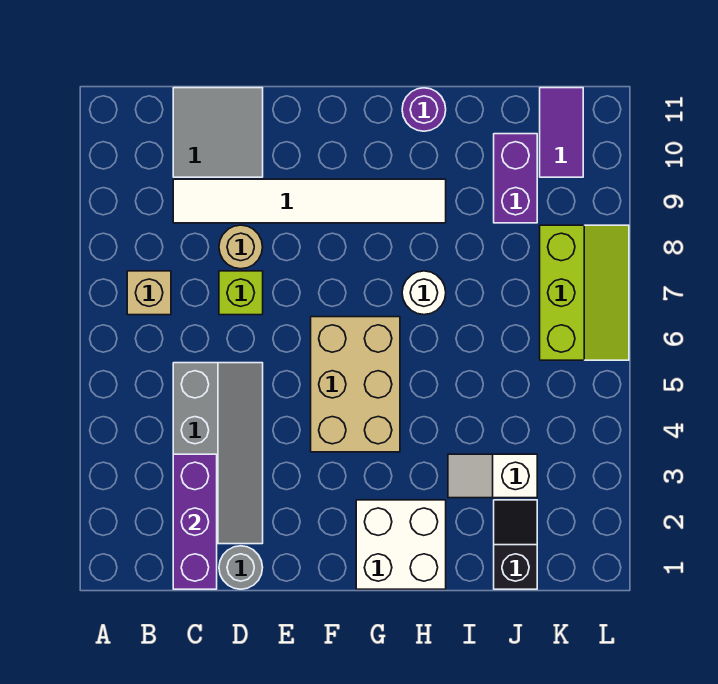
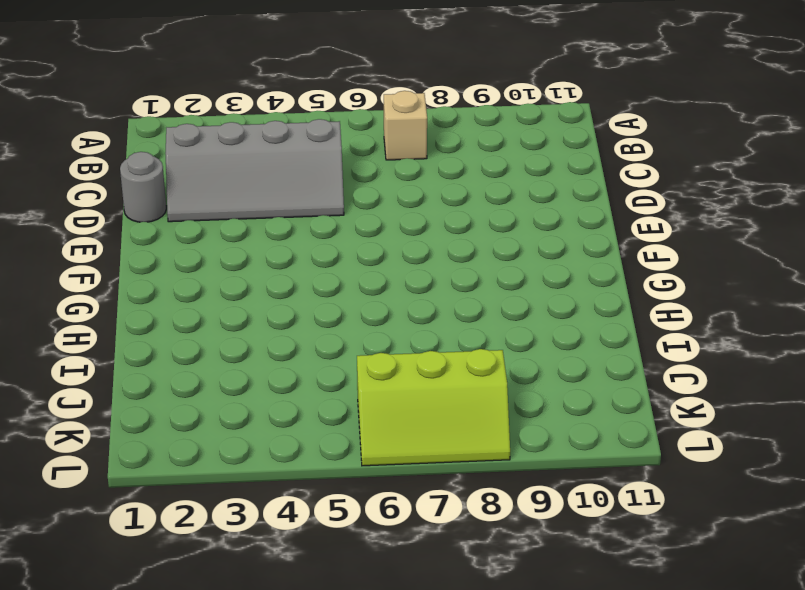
none -> white tile C9:H9 level 1
none -> grey tile C10:D11 level 1
none -> lime brick D7 level 1

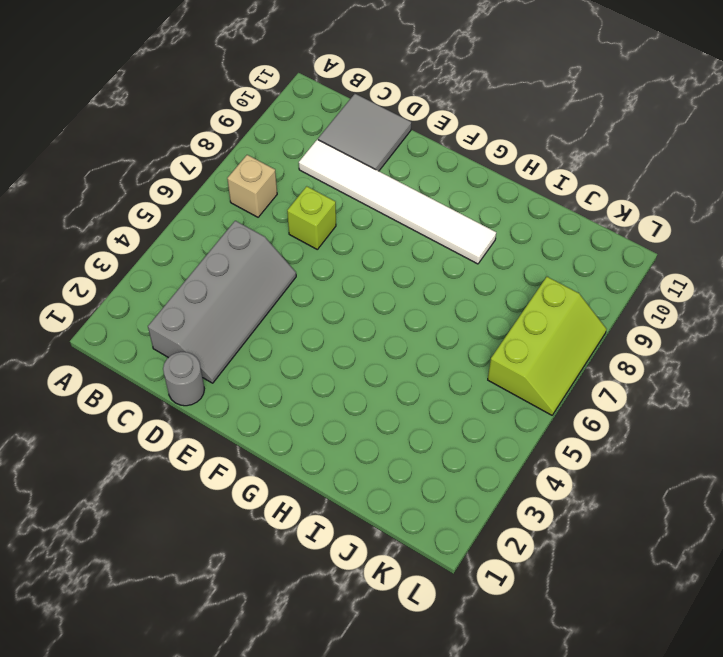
none -> tan round brick D8 level 1
none -> tan brick F4:G6 level 1
none -> white brick G1:H2 level 1

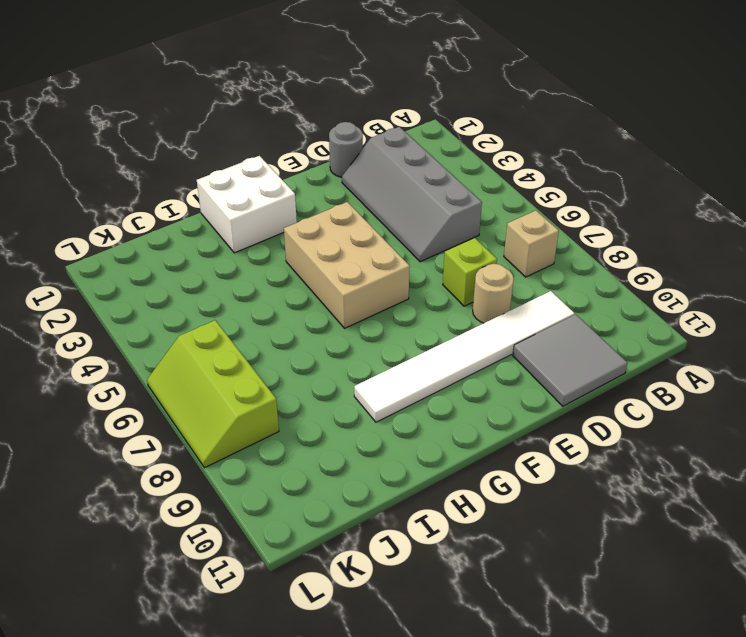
none -> white round brick H7 level 1
none -> purple round brick H11 level 1
none -> white slope I3:J3 level 1 top J

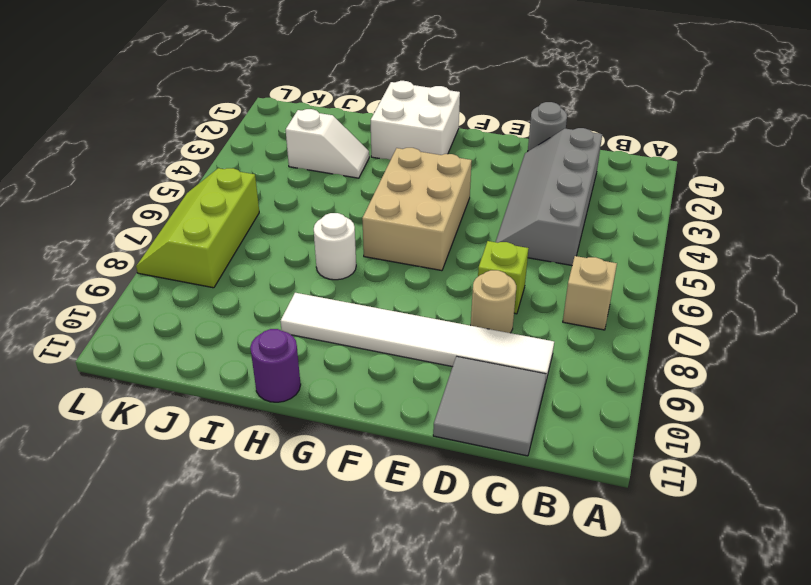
none -> black slope J1:J2 level 1 top 1
none -> purple brick J9:J10 level 1
none -> purple tile K10:K11 level 1

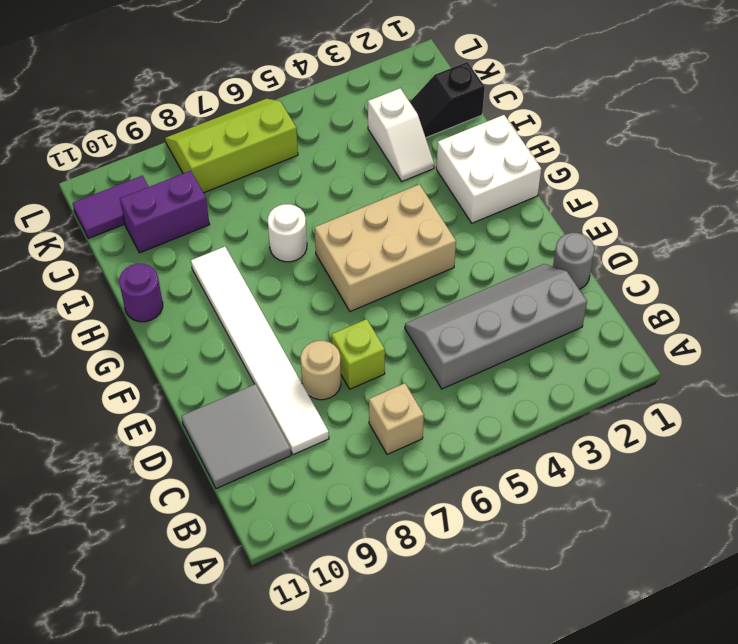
none -> purple brick C1:C3 level 2

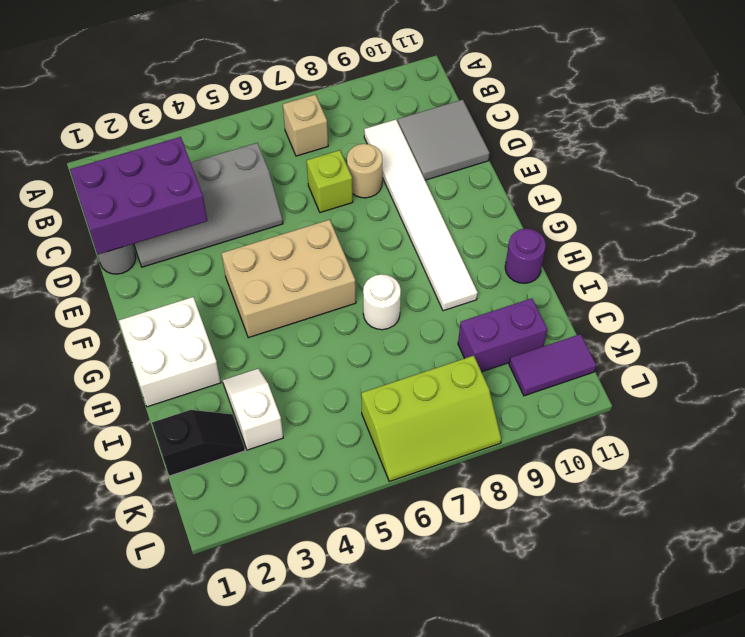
purple brick C1:D3 level 2 -> purple brick C1:C3 level 2

